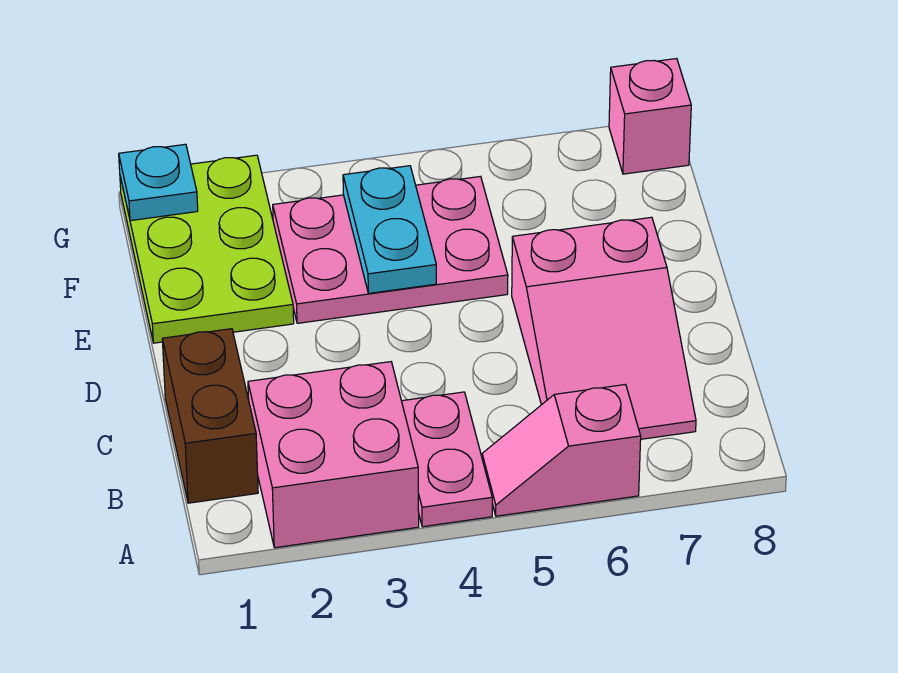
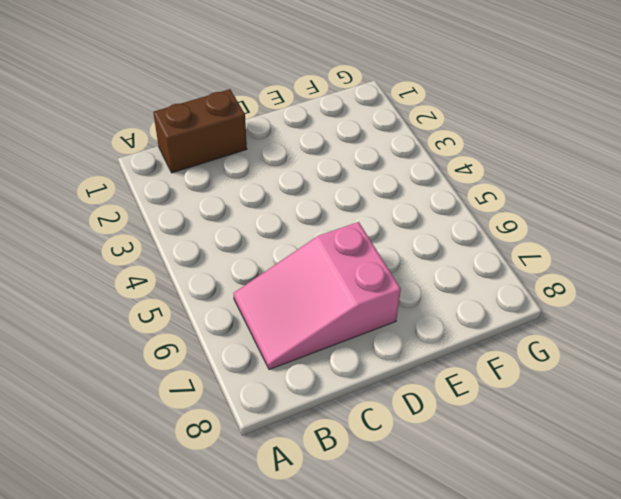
none -> pink brick A2:B3 level 1
none -> pink plate A4:B4 level 1

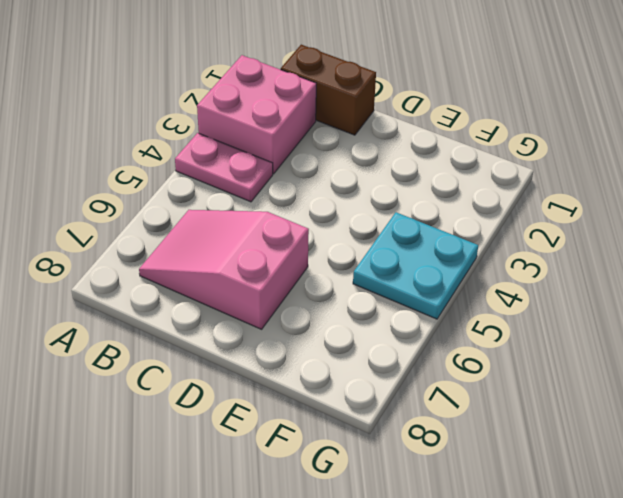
cyan plate F4:G5 level 1 -> pink plate E3:F5 level 1
none -> pink slope A5:A6 level 1 top 6
none -> lime plate E1:G2 level 1

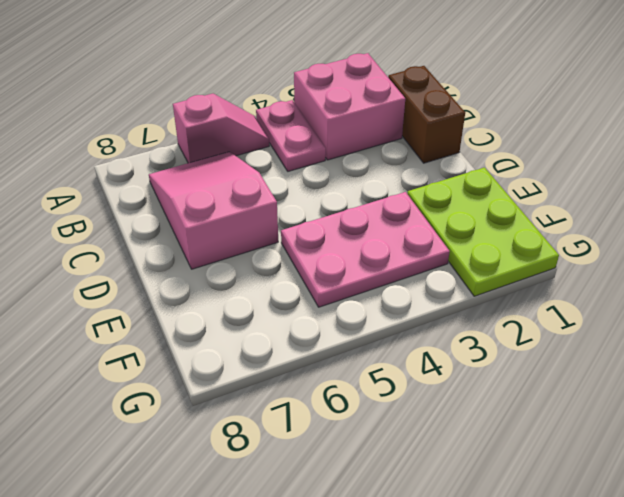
none -> pink brick G8 level 1
none -> cyan plate E4:F4 level 2

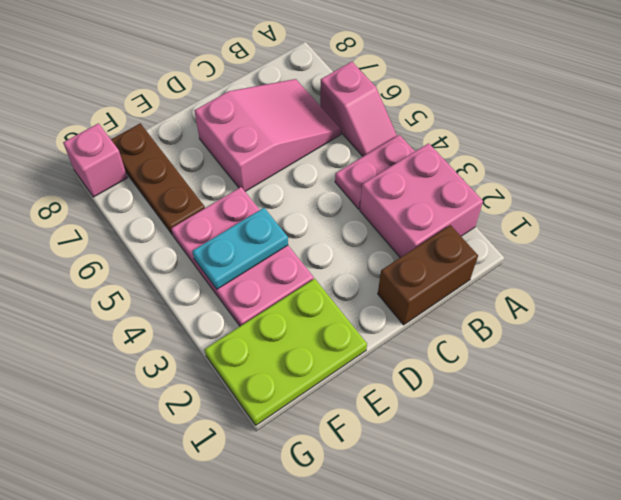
brown plate F6:F8 level 1 -> none
none -> cyan plate G1 level 2

